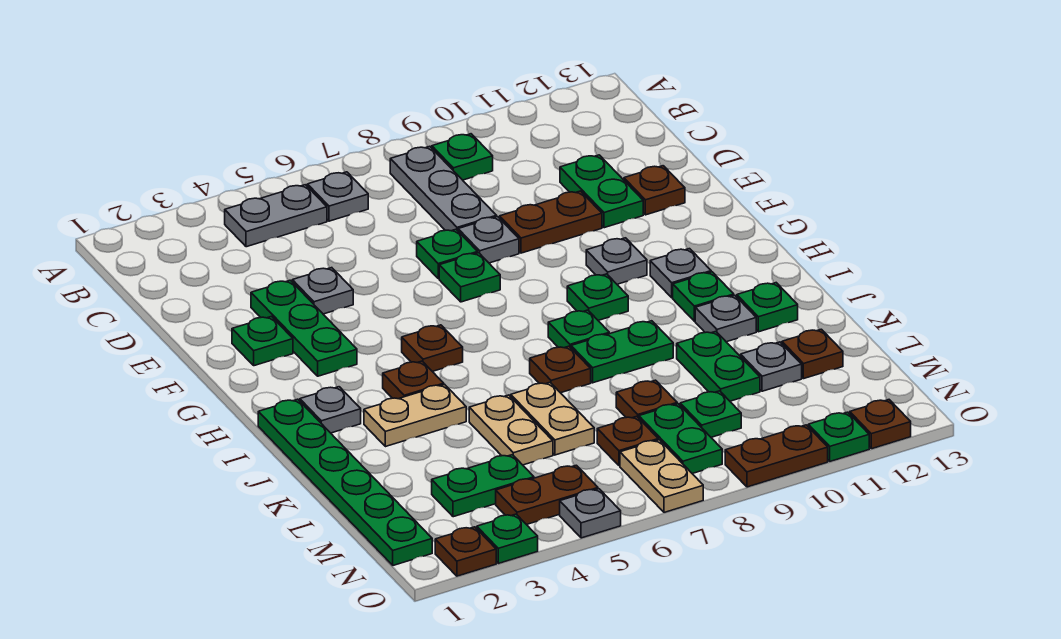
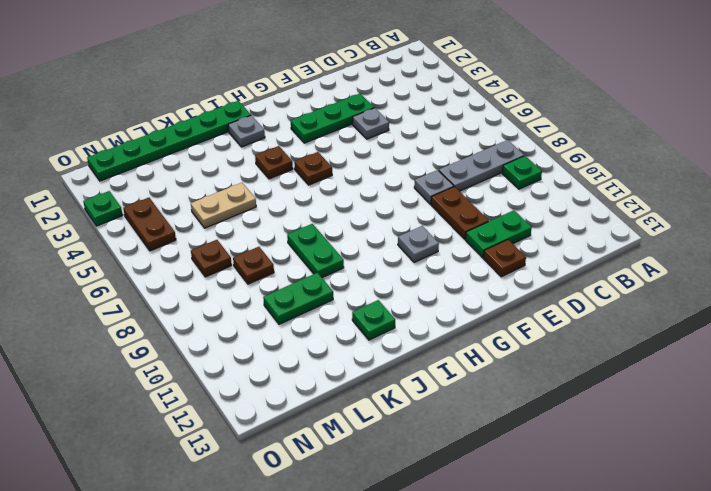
none -> grey plate B4:B5 level 1
none -> grey plate B6 level 1
none -> green plate E7 level 1
none -> green plate F2 level 1

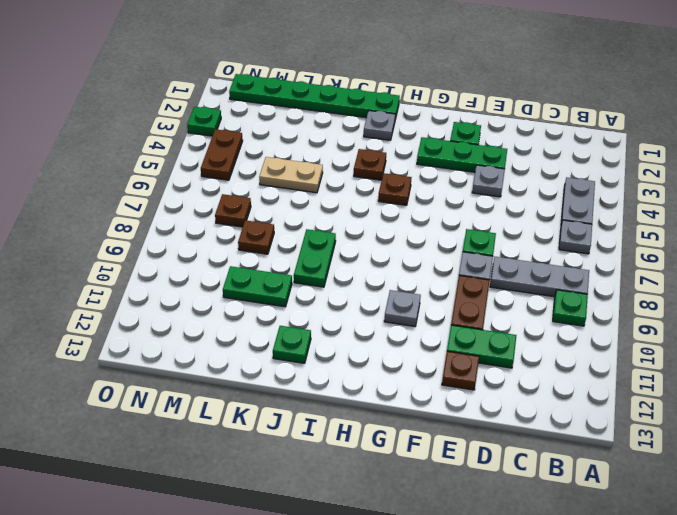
none -> green plate F7 level 1
none -> green plate H9 level 1
none -> grey plate H11 level 1
none -> green plate I8 level 1

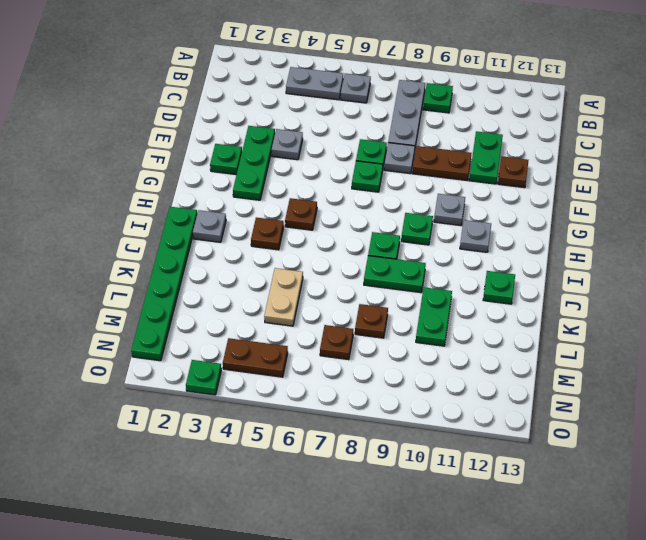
none -> green plate I11 level 1
none -> tan plate J3:J4 level 1
none -> brown plate J7 level 1
none -> grey plate J11 level 1

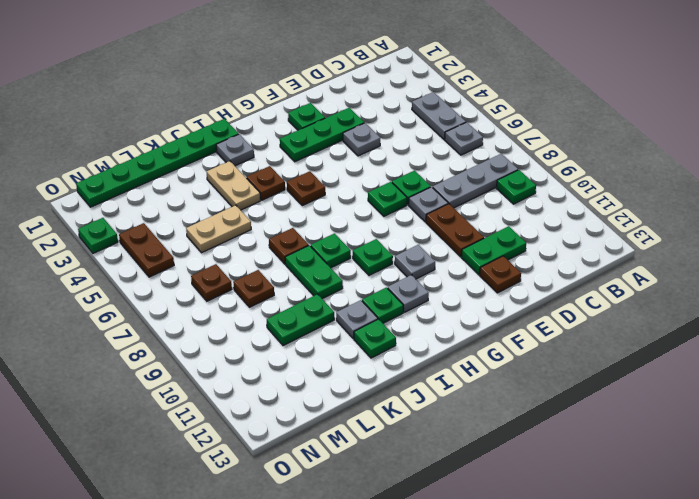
none -> tan plate K6:L6 level 1
none -> grey plate L11 level 1
none -> brown plate L12 level 1
none -> green plate M3:M4 level 1

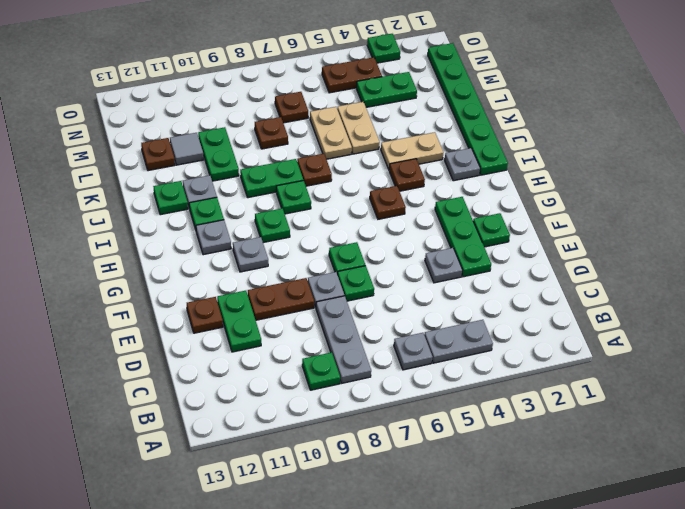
grey tile L11 level 1 -> grey plate L11 level 1
none -> green plate M8:N8 level 1
none -> green plate M9 level 1
none -> tan plate N7:O7 level 1
none -> brown plate O2 level 1

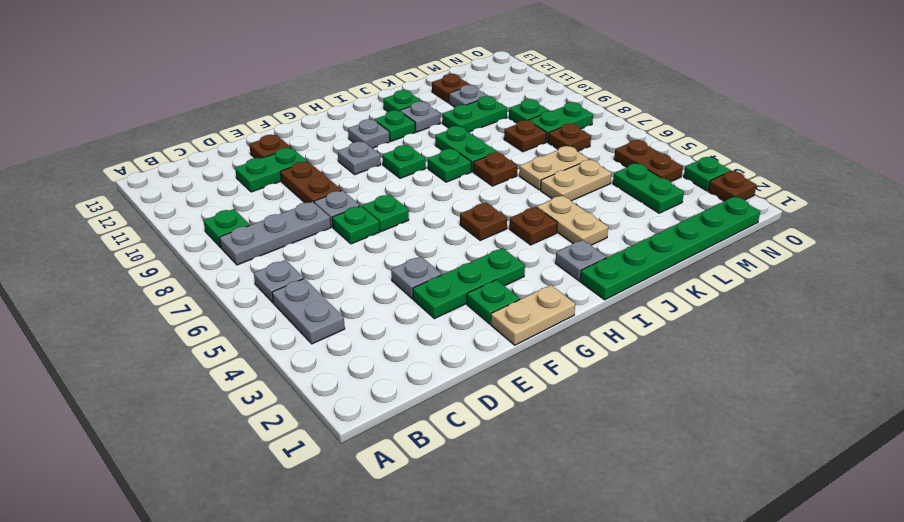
tan plate F1:G1 level 1 -> tan plate N7:O7 level 1
none -> grey plate O5 level 1
none -> brown plate O9:O10 level 1
none -> green plate O11 level 1
none -> brown plate O12 level 1

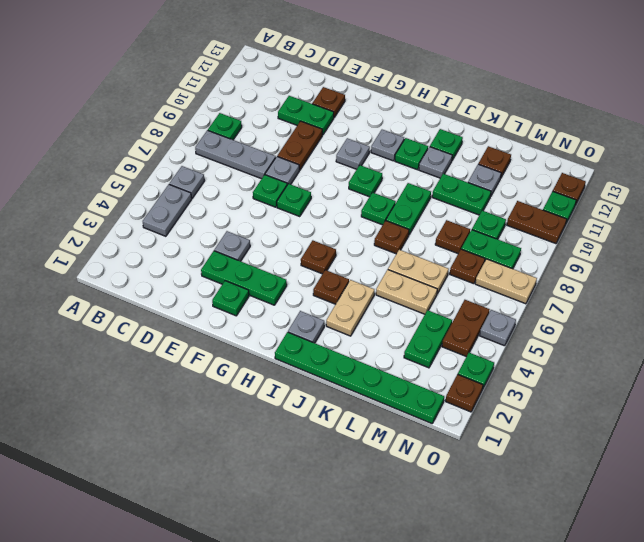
brown plate N10:O10 level 1 -> brown plate O9:O10 level 1

